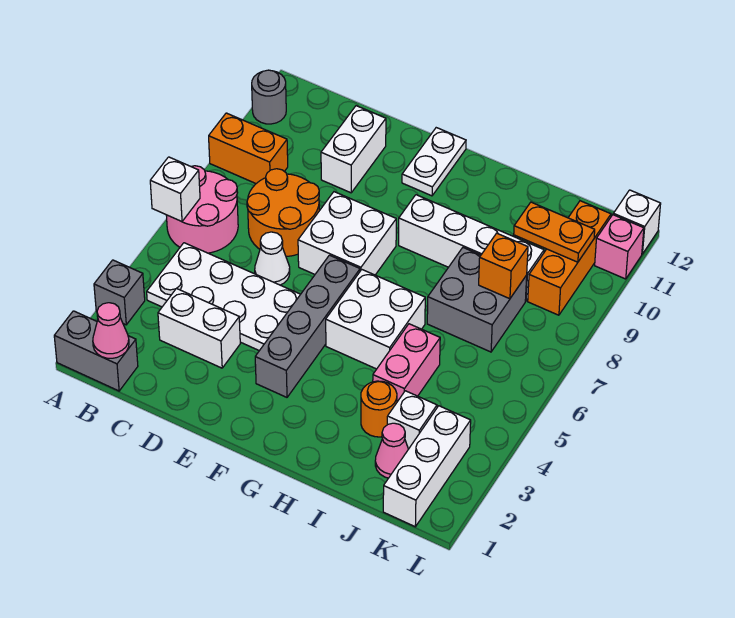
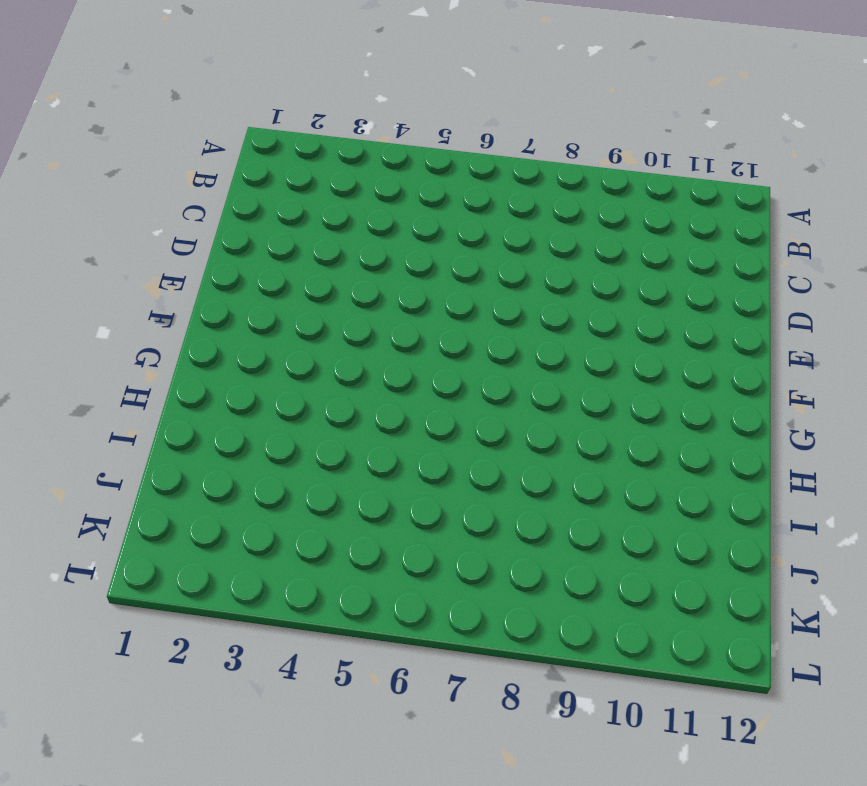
none -> grey brick A1:B1 level 1
none -> grey brick A3 level 1
none -> pink round brick A6:B7 level 1

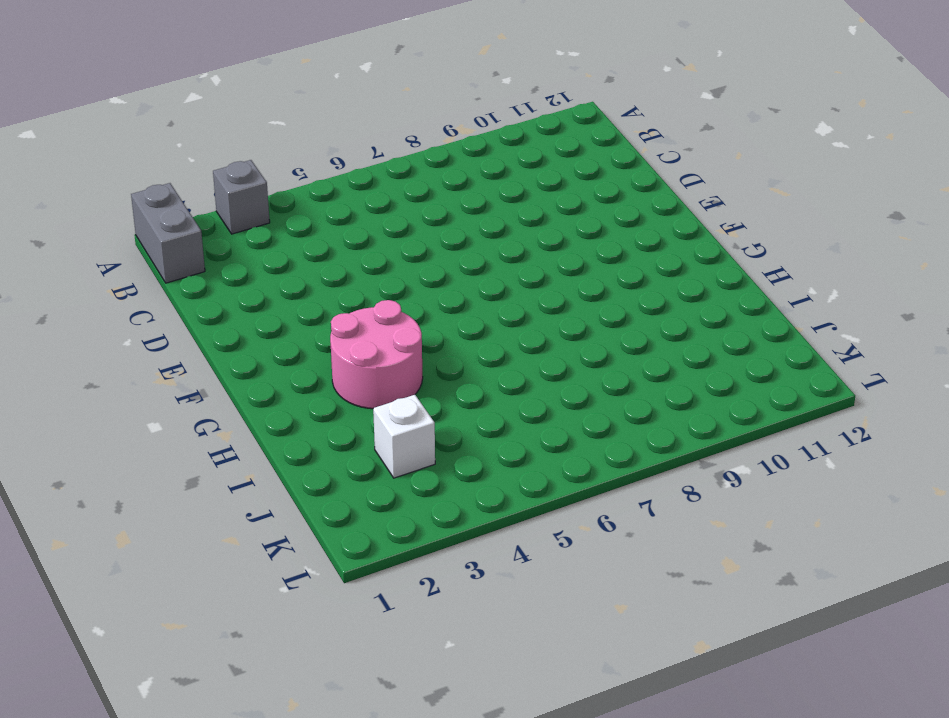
pink round brick G3:H4 level 1 -> pink round brick A6:B7 level 1
none -> orange brick A9:B9 level 1
none -> grey round brick A11 level 1
none -> white plate B4:E5 level 1

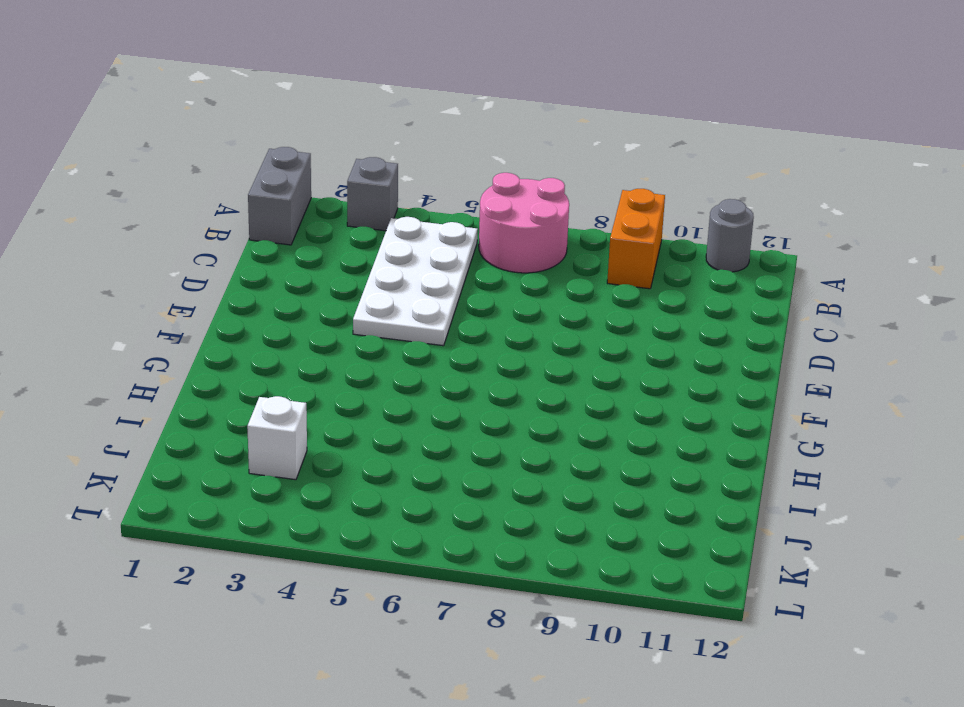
none -> white brick C3:D3 level 1
none -> orange round brick C7:D8 level 1
none -> white cone D6 level 1

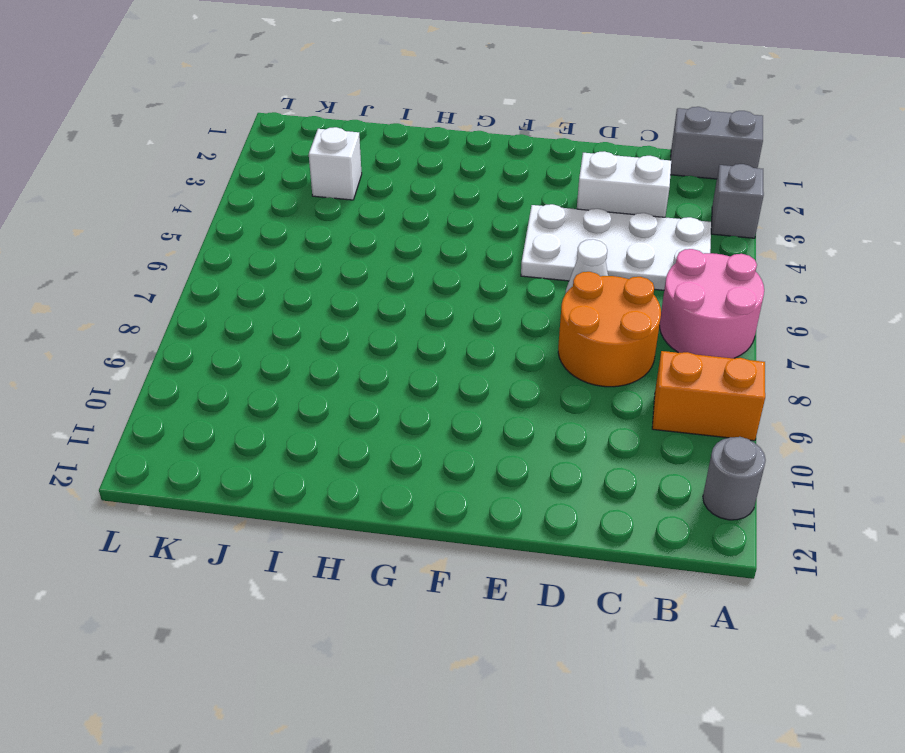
none -> white brick D10:D11 level 1
none -> white brick E7:F8 level 1
none -> grey brick F3:F6 level 1

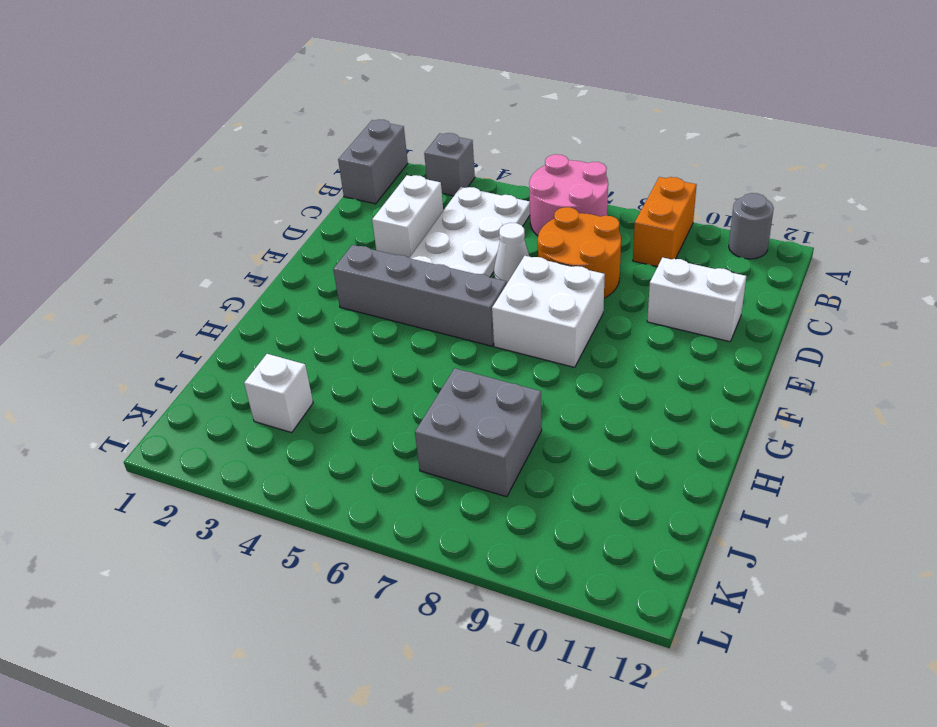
none -> white plate F11:F12 level 1
none -> white brick G5:H6 level 1
none -> white brick G9:J9 level 1

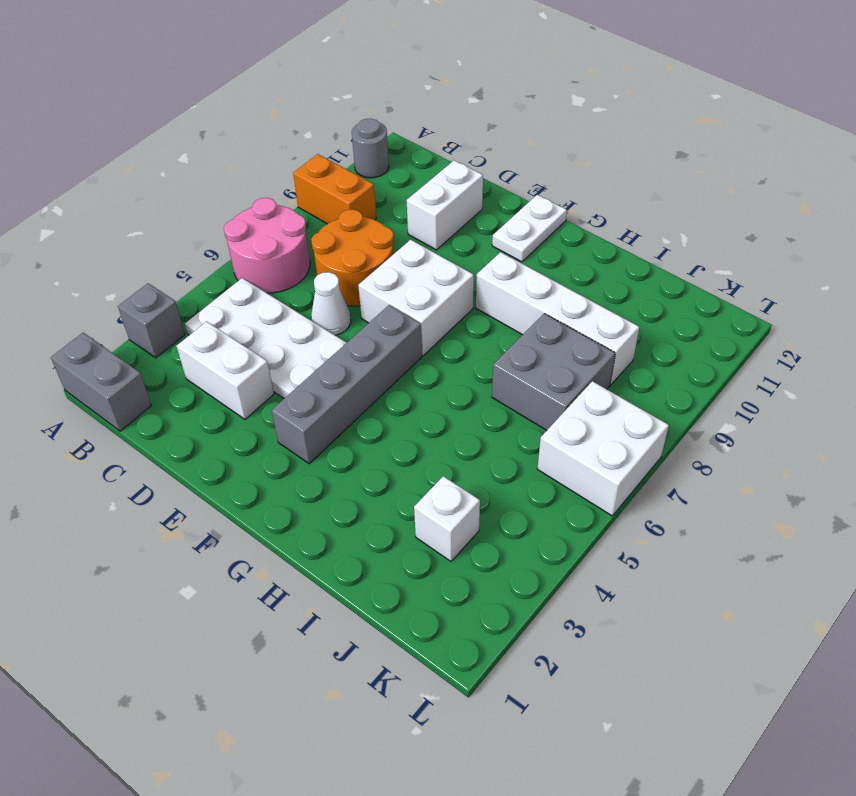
white brick K6:L7 level 1 -> white brick G5:H6 level 1
none -> orange round brick I3 level 1
none -> pink brick I4:I5 level 1
none -> pink cone J2 level 1

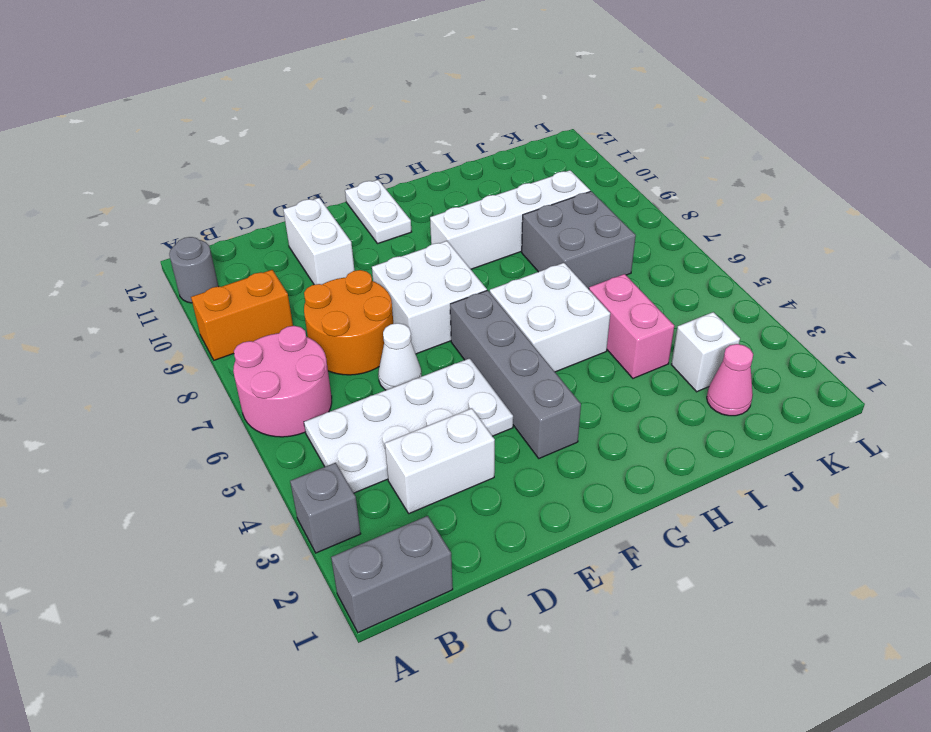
none -> orange round brick I3 level 1
none -> white brick K1:K3 level 1
none -> orange brick K9:K11 level 1

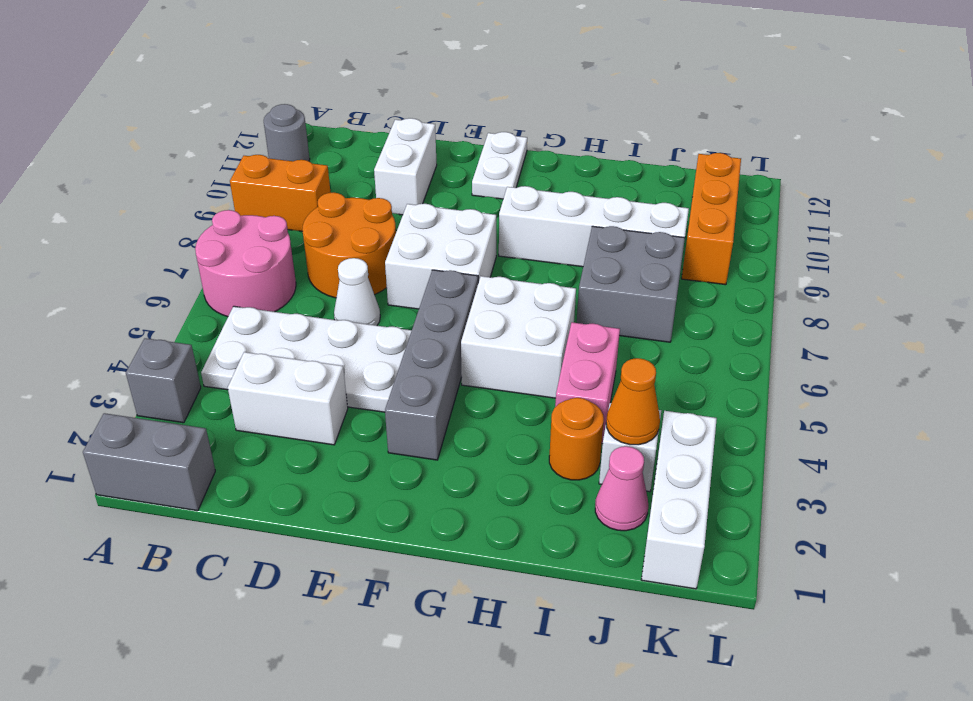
orange cone J3 level 2 -> none
none -> pink brick L11 level 1
none -> white brick L12 level 1
none -> white brick A6 level 2

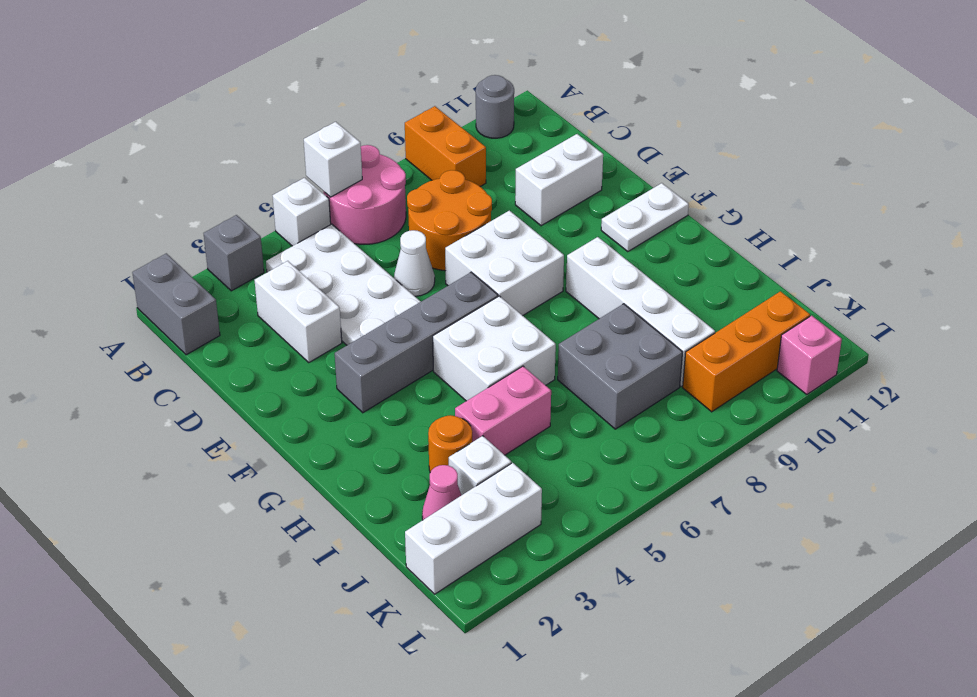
white brick A5 level 1 -> white brick L12 level 1
none -> pink cone B1 level 2
none -> orange brick J8 level 2
none -> orange plate J10:K10 level 2

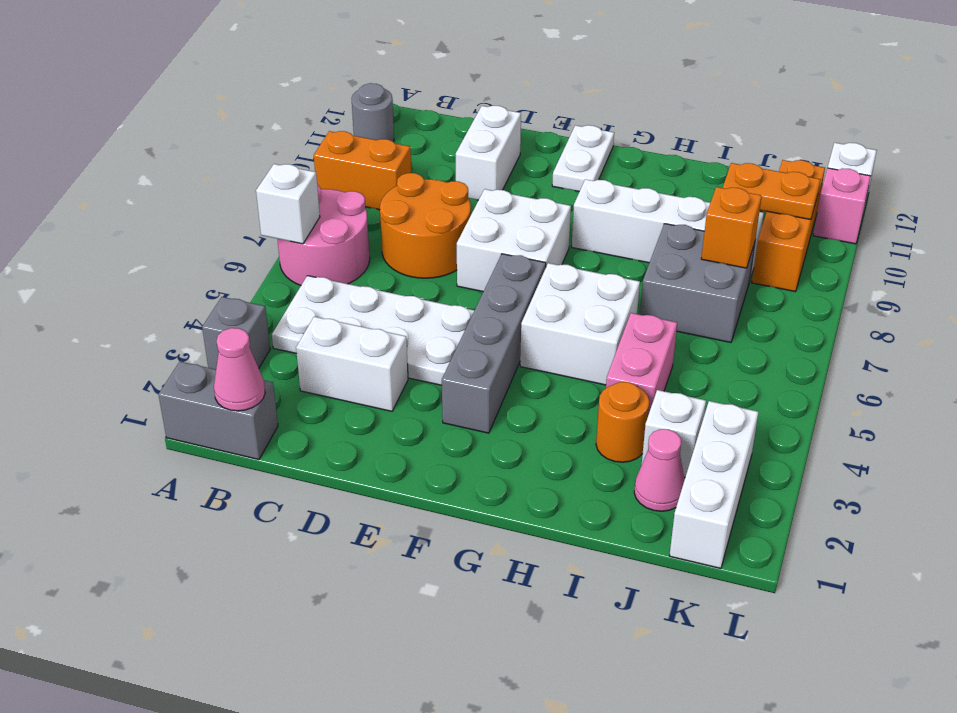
none -> white cone D6 level 1

